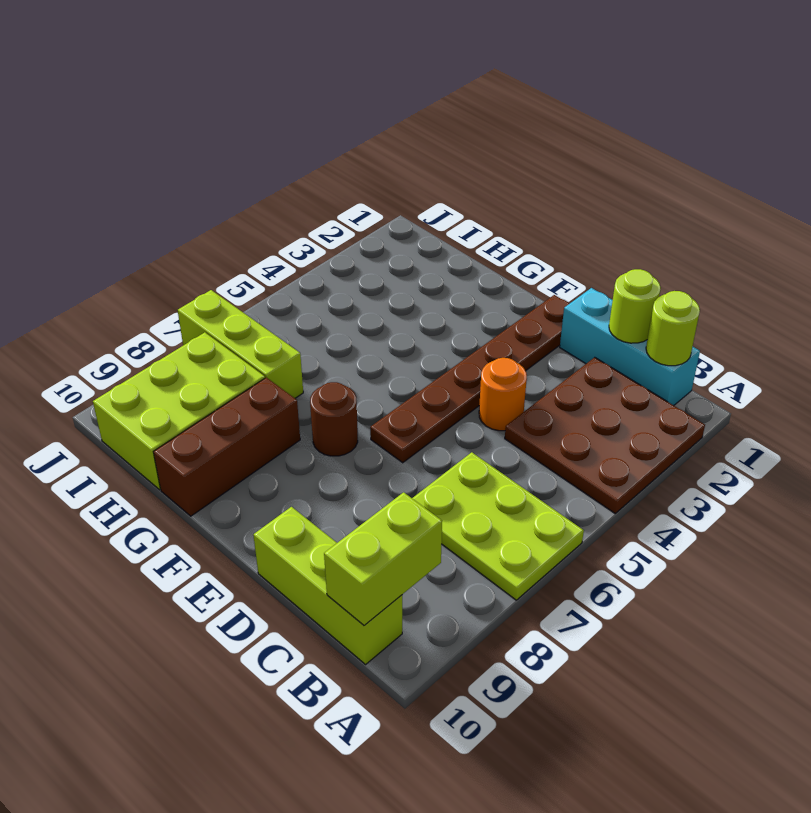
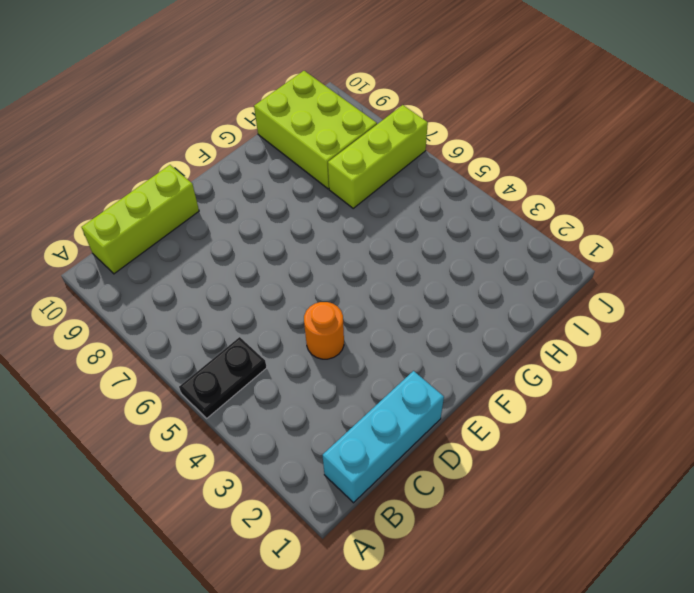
black plate A5:B5 level 1 -> none
none -> brown plate A2:C4 level 1
none -> lime plate A6:C7 level 1
none -> brown plate E1:E6 level 1

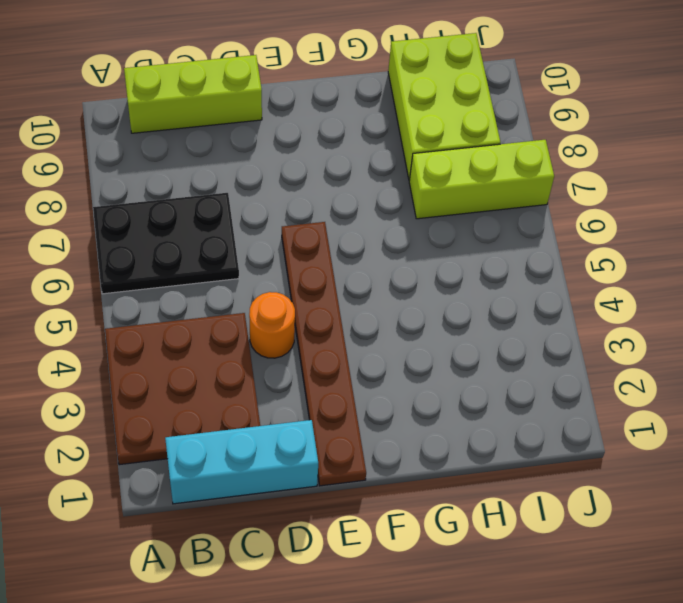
black plate A6:C7 level 1 -> lime plate A6:C7 level 1
none -> brown round brick F7 level 1
none -> brown brick G8:G10 level 1
none -> lime round brick B1 level 2

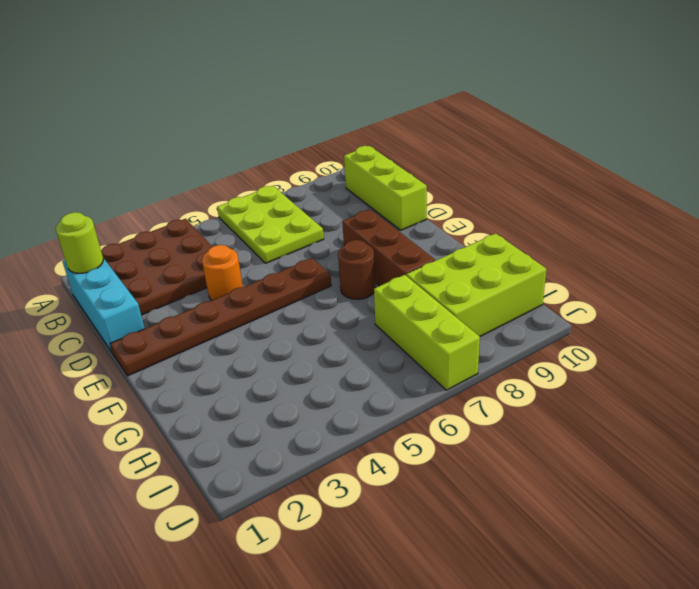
brown brick E8:G8 level 1 -> brown brick G8:G10 level 1
none -> lime brick B9:B10 level 2
none -> lime round brick C1 level 2

